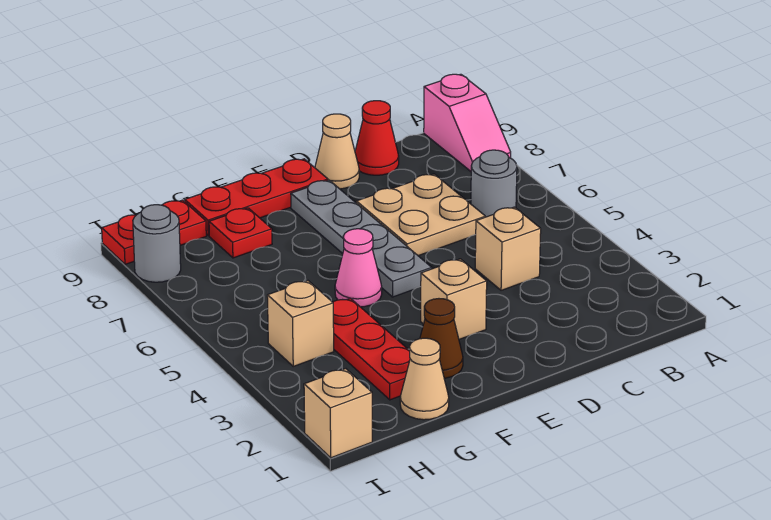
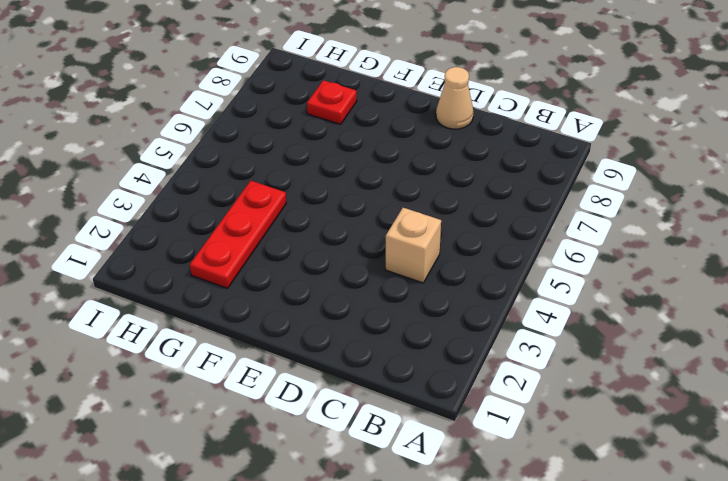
none -> pink slope A8:A9 level 1 top 9
none -> grey round brick B6 level 1
none -> tan plate C6:D7 level 1

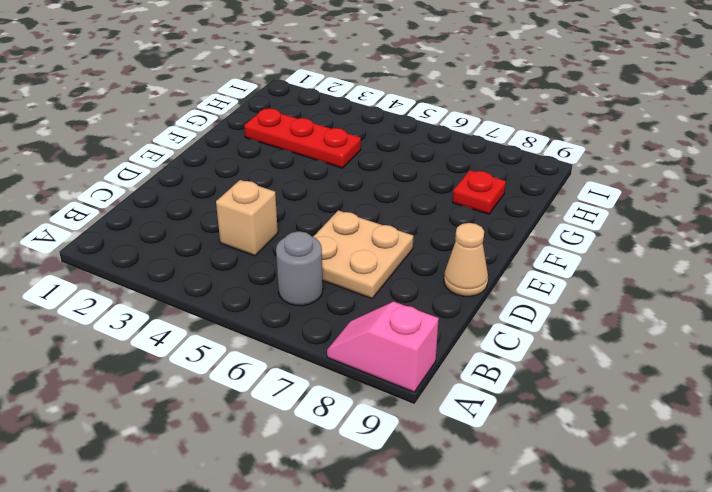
none -> red cone C9 level 1
none -> tan brick E3 level 1
none -> grey plate E5:E8 level 1

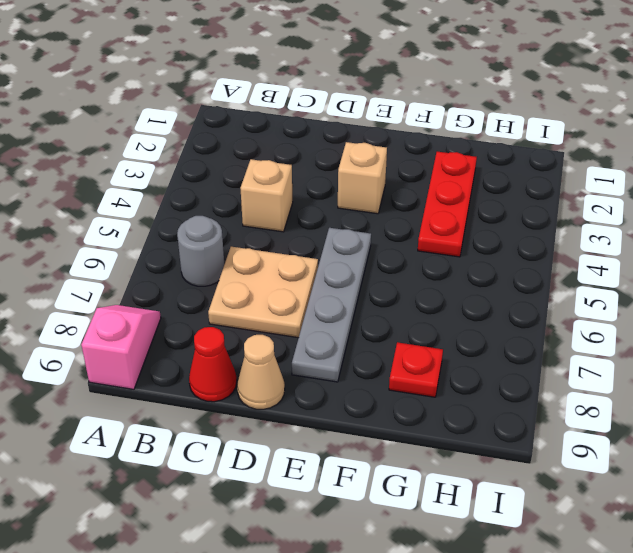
none -> red plate E9:G9 level 1
none -> brown cone F2 level 1
none -> pink cone F5 level 1

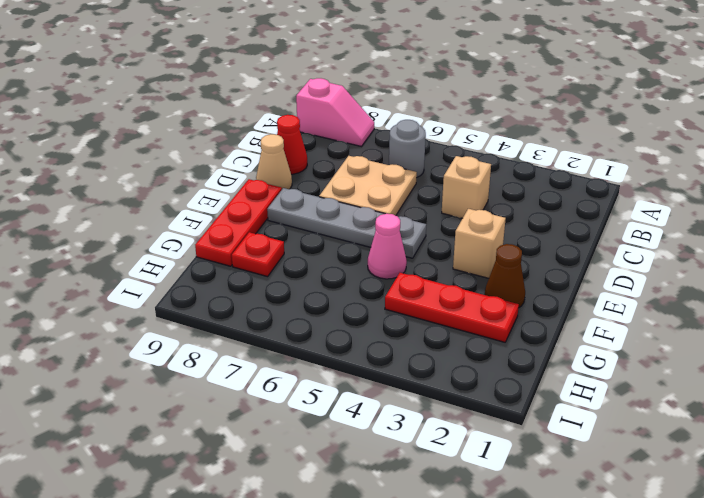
none -> tan cone G1 level 1
none -> tan brick H4 level 1
none -> red plate H9:I9 level 1

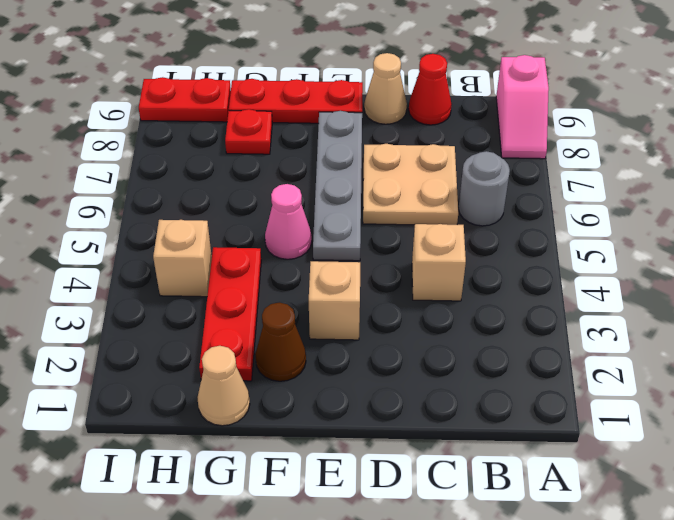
none -> tan brick I1 level 1
none -> grey round brick I8 level 1

